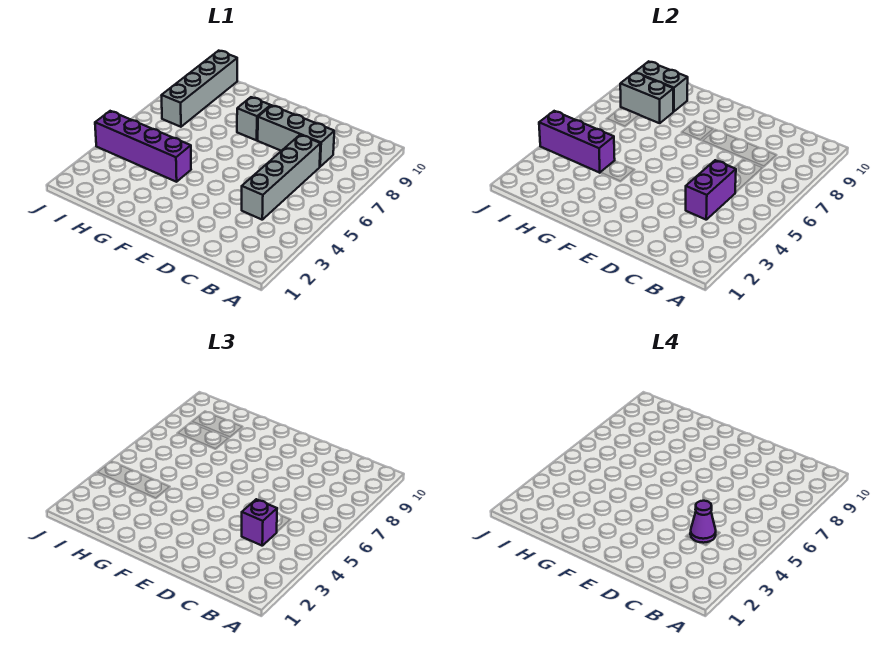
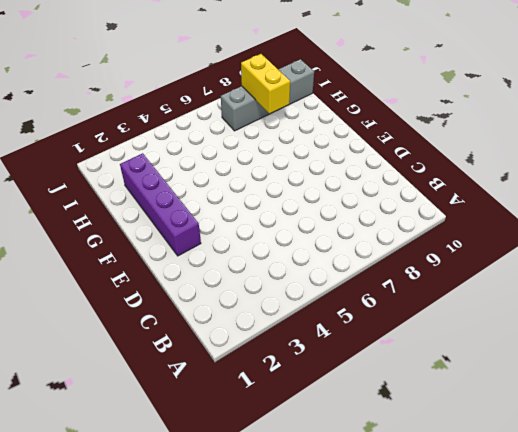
purple brick E2:H2 level 1 -> purple brick G4:J4 level 1
yellow brick H8:I8 level 2 -> grey brick H8:I8 level 2
none -> grey brick C4:C7 level 1
none -> grey brick C8:E8 level 1

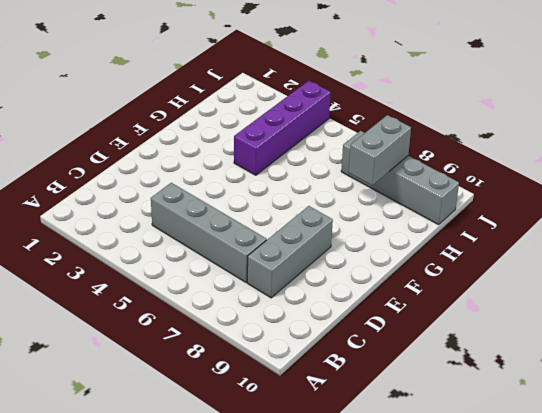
none -> grey brick F8 level 1
none -> purple brick C4:C5 level 2

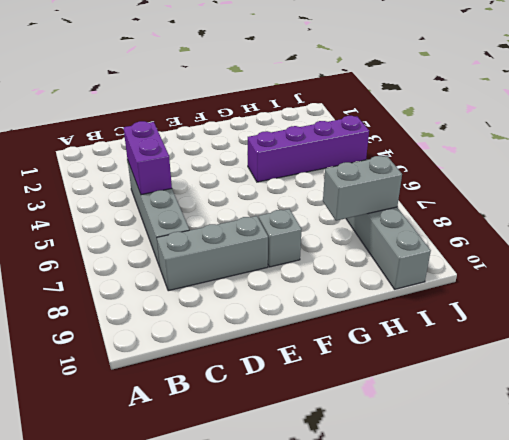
none -> purple brick H4:J4 level 2
none -> grey brick H9:I9 level 2

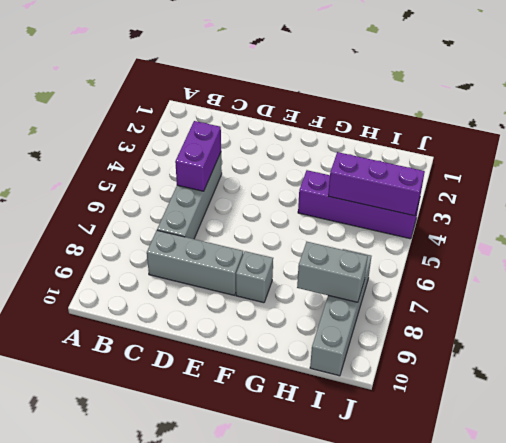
none -> grey brick H9:I9 level 2
none -> purple brick C4 level 3

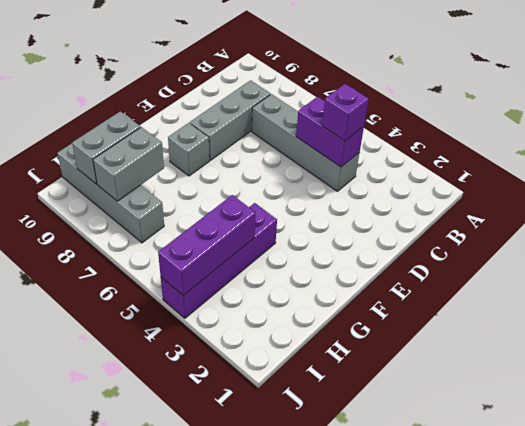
none -> purple cone C4 level 4

